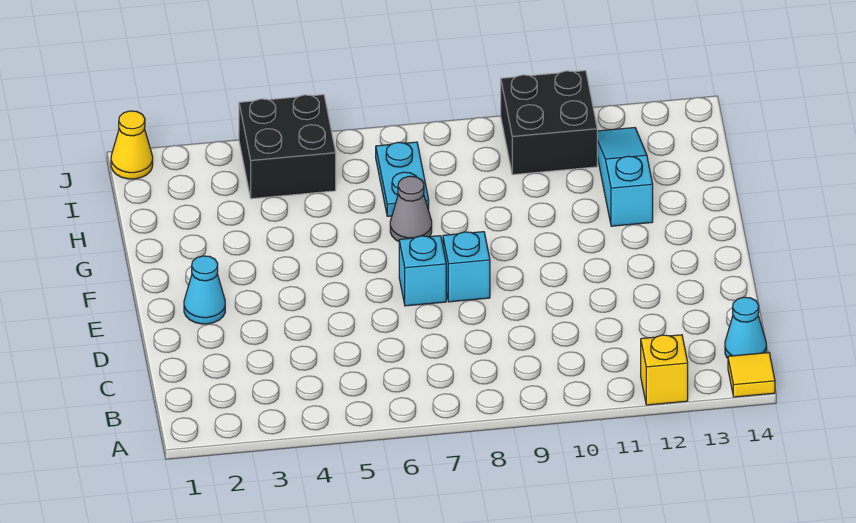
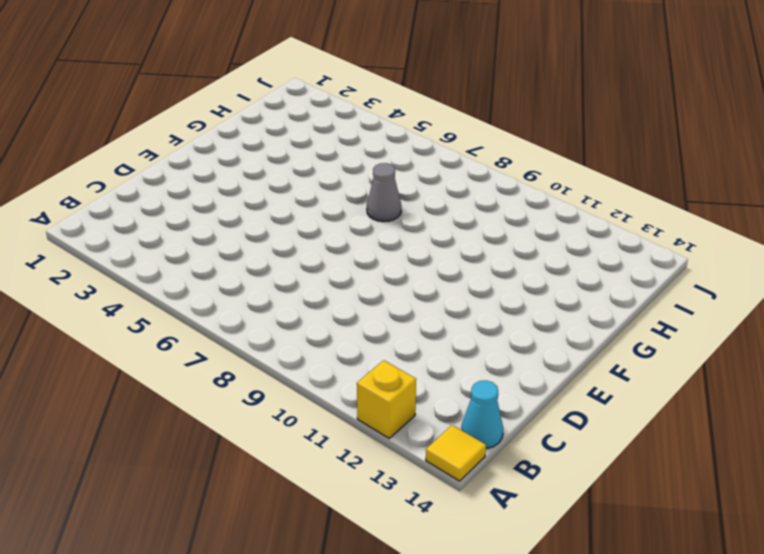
none -> cyan cone E2 level 1
none -> cyan brick E7 level 1
none -> cyan brick E8 level 1

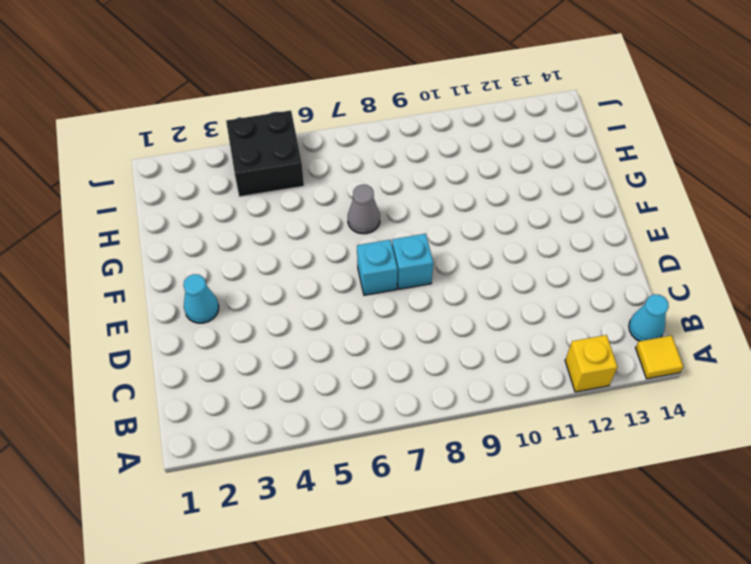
none -> cyan slope G12:I12 level 1 top G
none -> cyan plate H7:I7 level 1
none -> black brick I10:J11 level 1

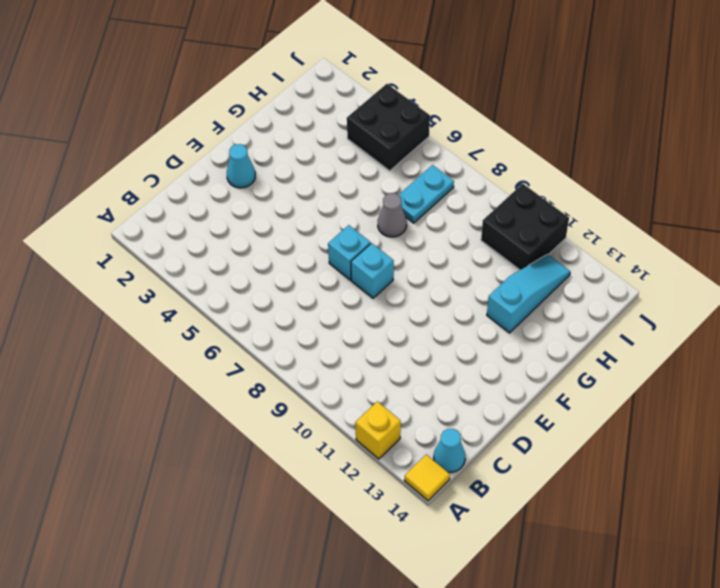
none -> yellow cone J1 level 1

